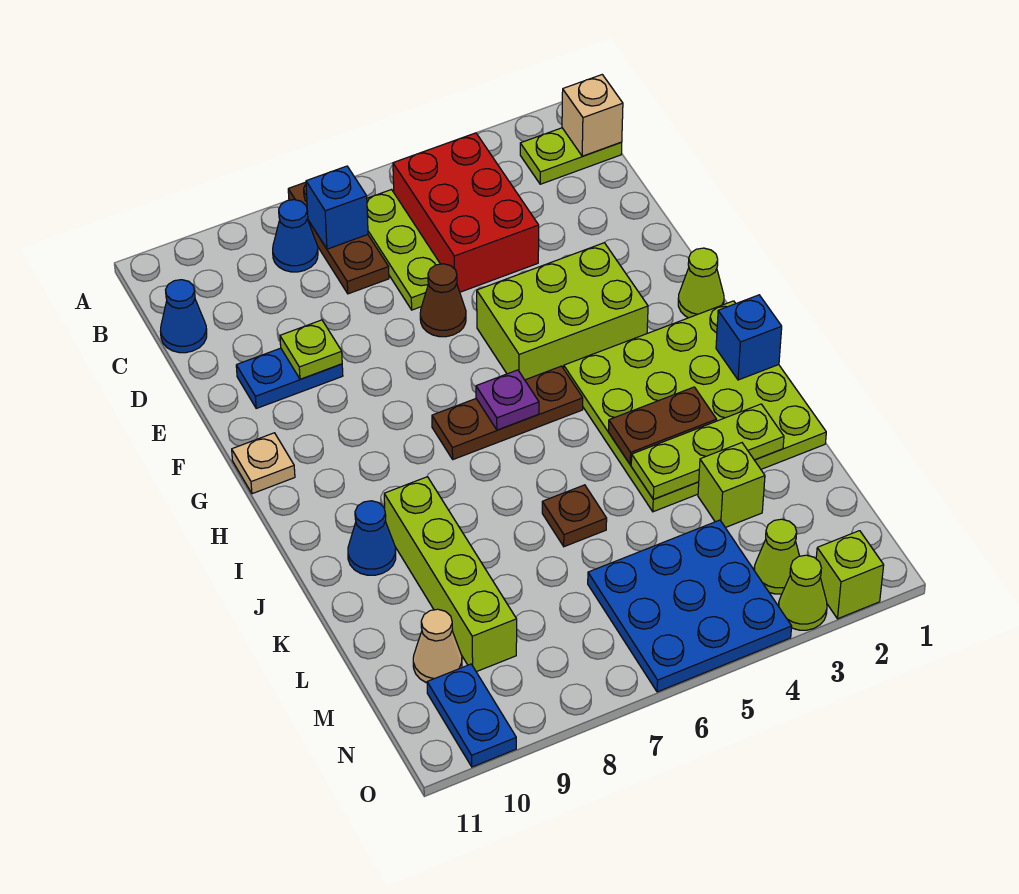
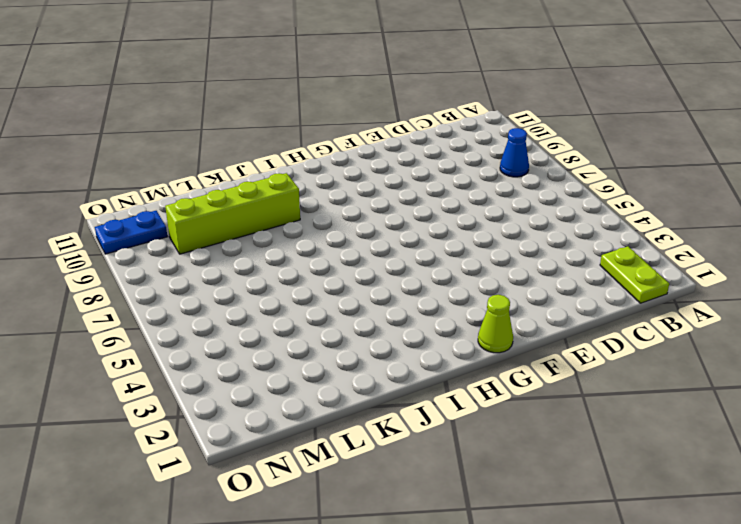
none -> brown plate A7:C7 level 1
none -> red brick B4:D5 level 1
none -> lime plate B6:D6 level 1
none -> blue cone C11 level 1

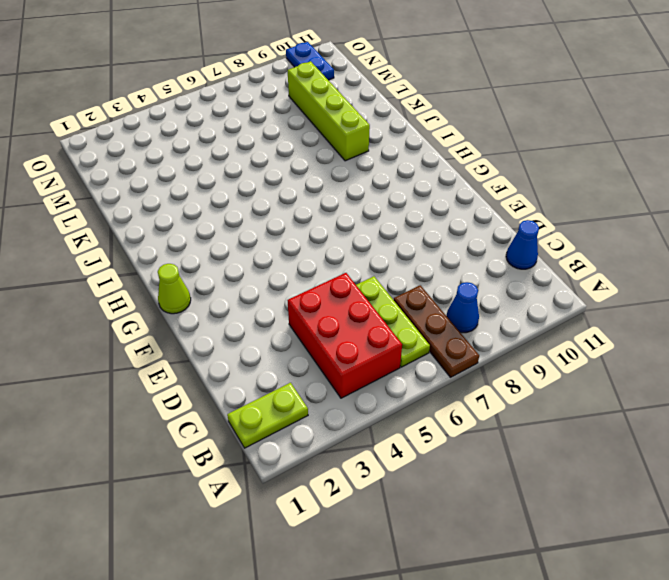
none -> brown cone E6 level 1
none -> blue plate E9:E10 level 1
none -> lime brick F3:G5 level 1
none -> tan plate G11 level 1

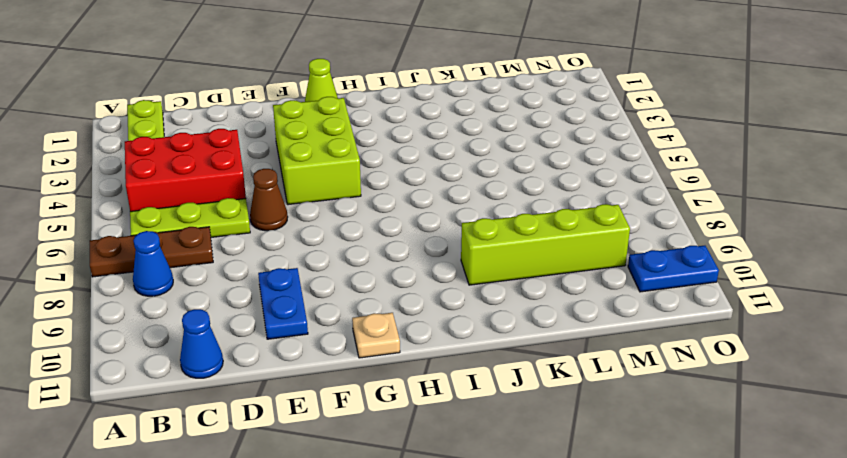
none -> lime plate H1:K4 level 1
none -> brown plate H5:H7 level 1
none -> blue cone J10 level 1
none -> brown plate K6 level 1

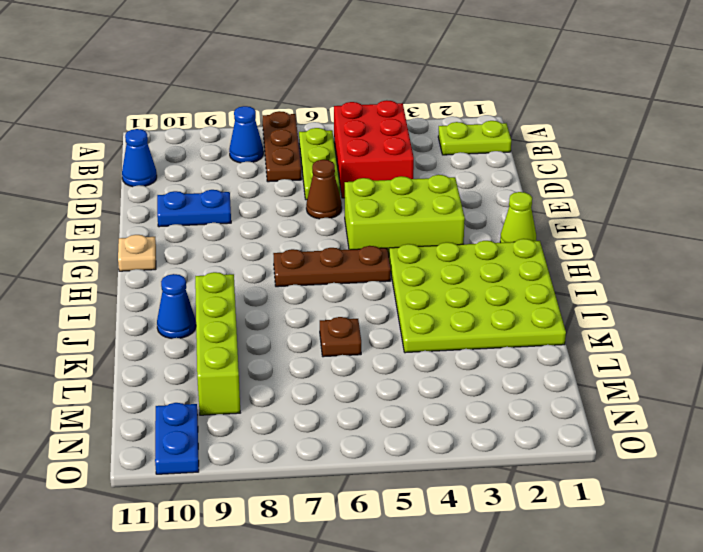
none -> lime brick L3 level 1
none -> blue plate M4:O6 level 1
none -> tan cone M10 level 1
none -> lime cone N3 level 1

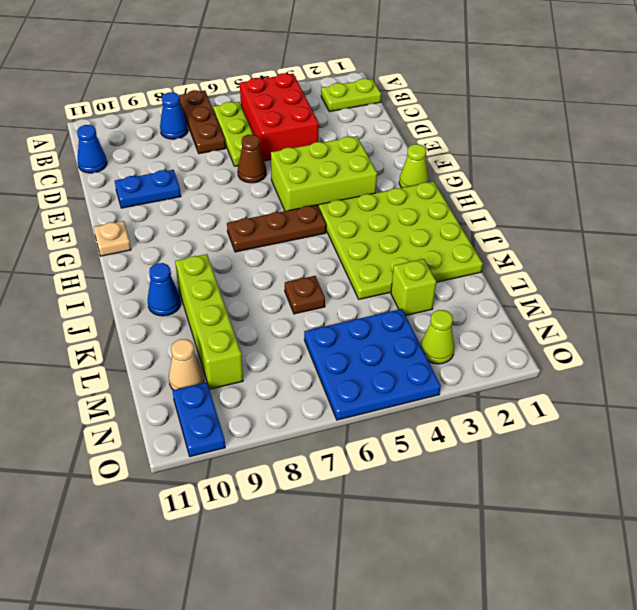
none -> lime brick O2 level 1
none -> lime cone O3 level 1
none -> tan brick B1 level 2
none -> blue brick B7 level 2

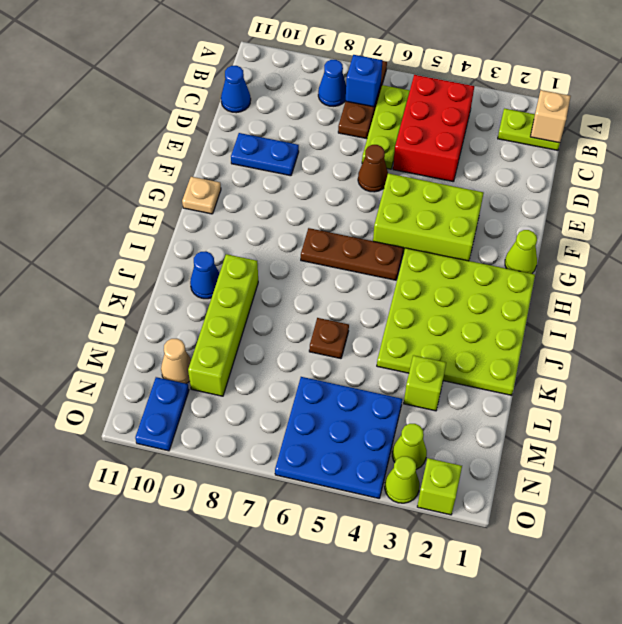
none -> lime plate E9 level 2
none -> purple plate H6 level 2
none -> blue brick I1 level 2
none -> brown plate J3:J4 level 2

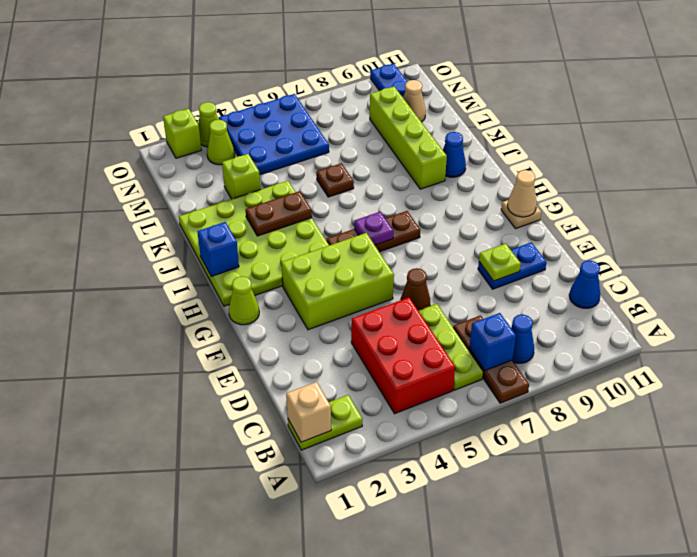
tan cone G11 level 2 -> none
none -> lime plate K2:K4 level 2

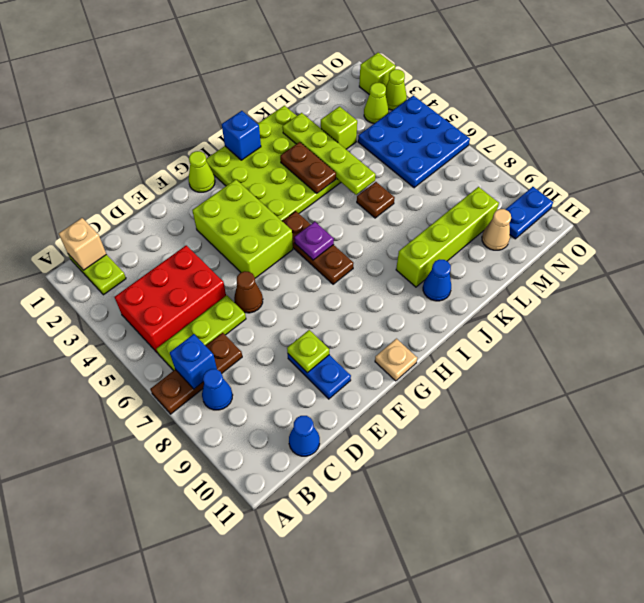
lime plate K2:K5 level 2 -> lime plate K2:K4 level 2

